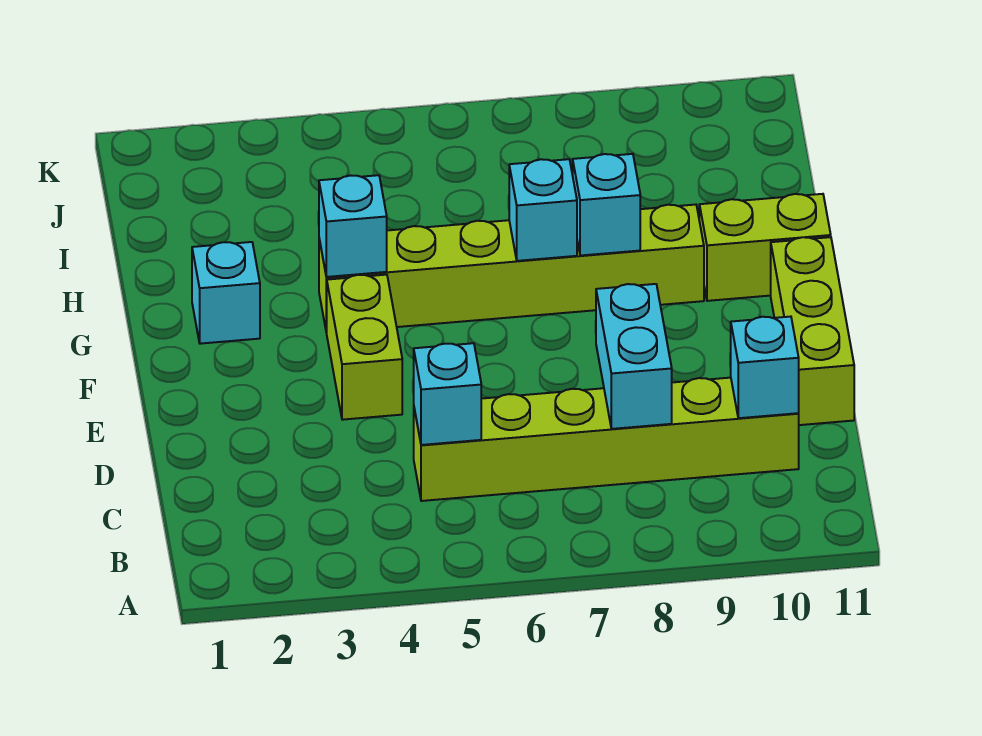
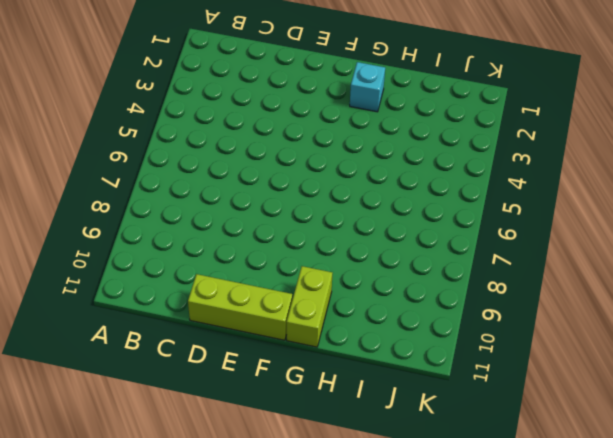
none -> lime brick C5:C10 level 1
none -> lime brick E4:F4 level 1
none -> lime brick G4:G9 level 1

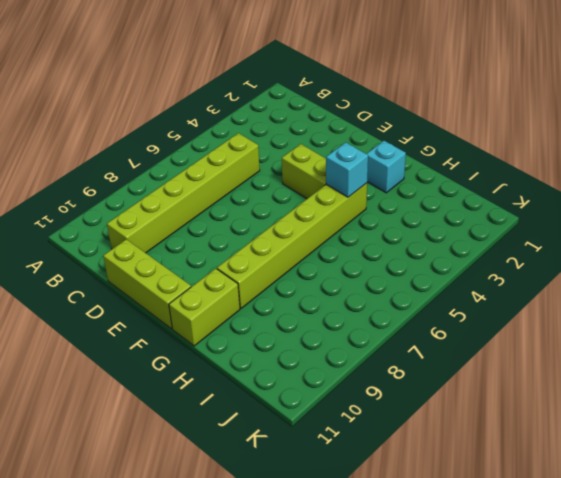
none -> cyan brick C5 level 2
none -> cyan brick C8:D8 level 2
none -> cyan brick C10 level 2

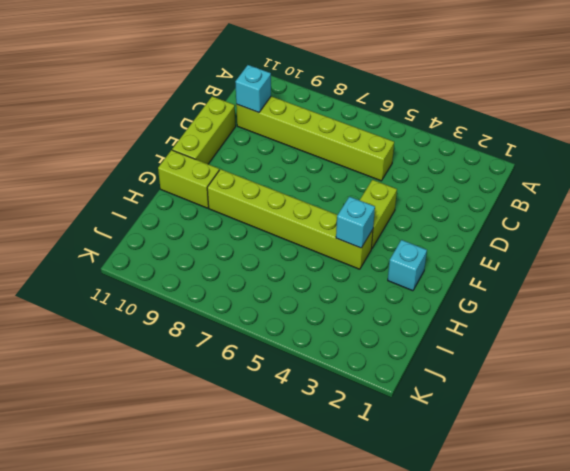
none -> cyan brick C5 level 2
none -> cyan brick C8:D8 level 2
none -> cyan brick G7 level 2

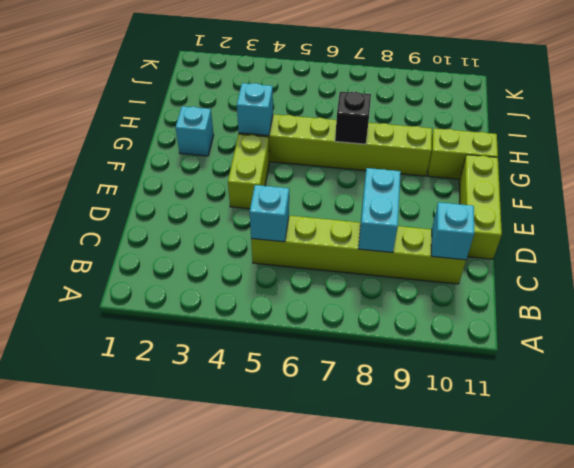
black brick G7 level 2 -> cyan brick G7 level 2
none -> cyan brick G8 level 2

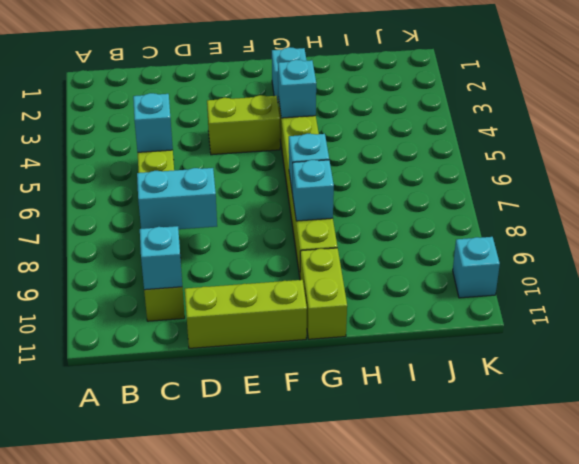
cyan brick K10 level 1 -> none

